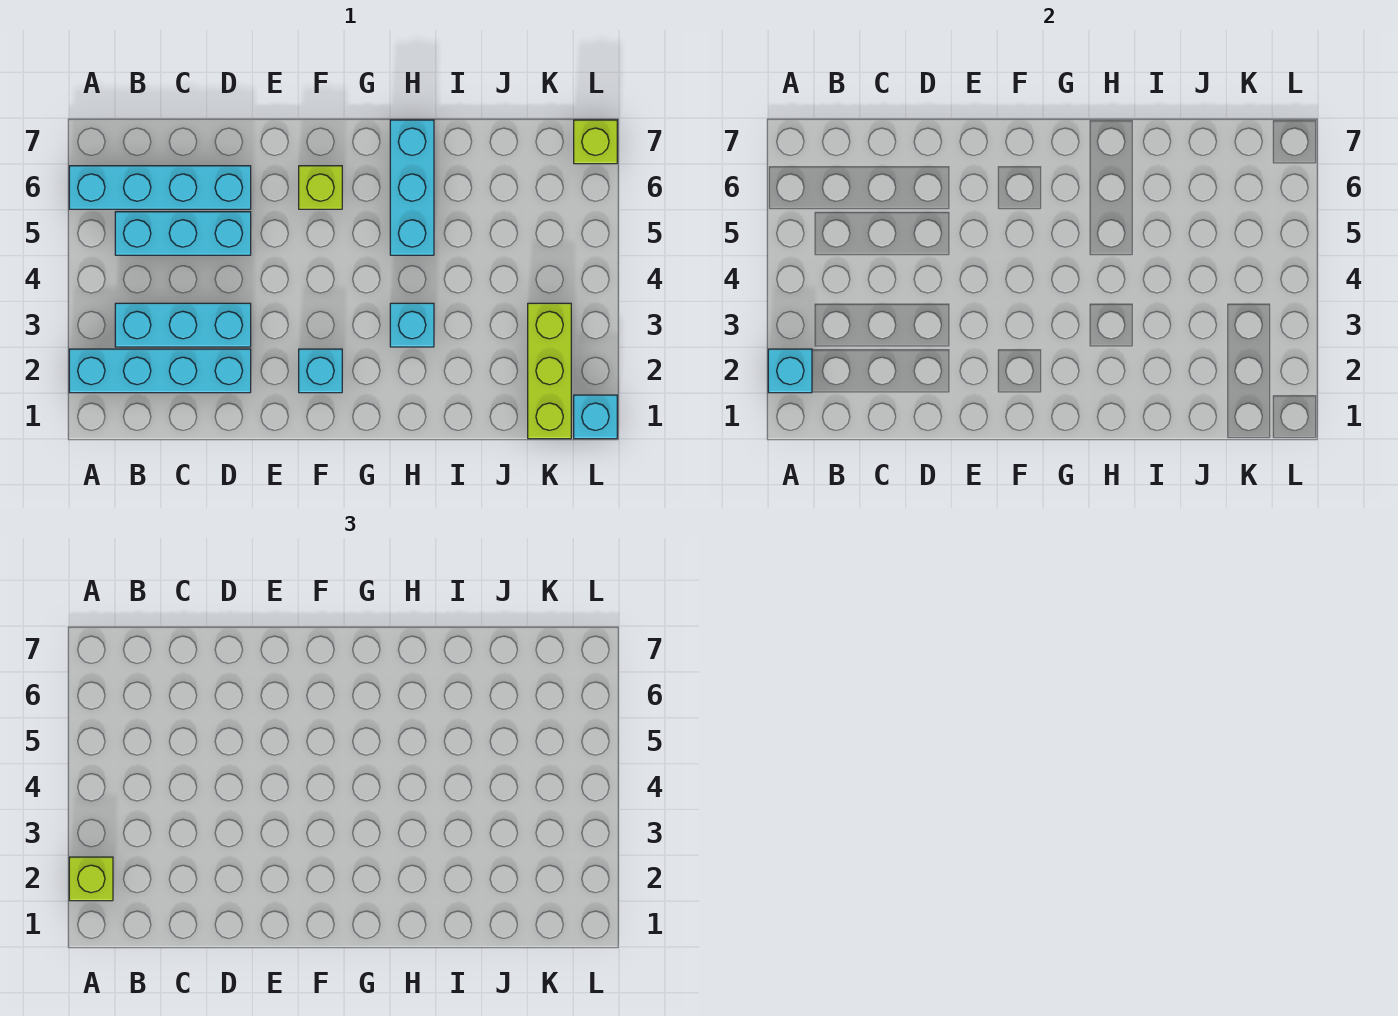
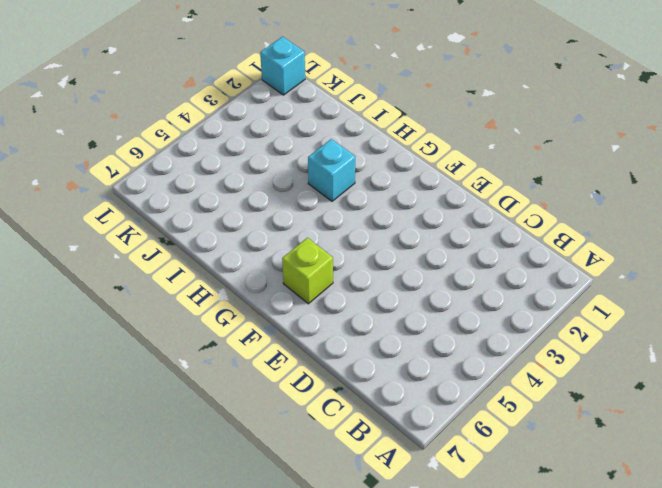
none -> cyan brick A2:D2 level 1
none -> cyan brick A6:D6 level 1
none -> cyan brick B3:D3 level 1

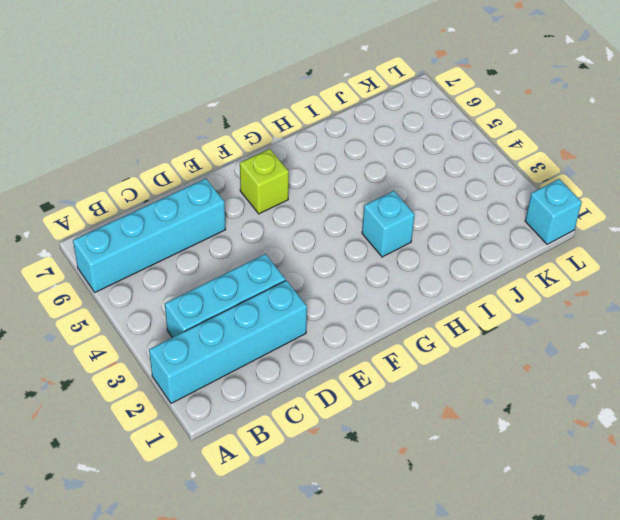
none -> cyan brick B5:D5 level 1
none -> cyan brick F2 level 1
none -> cyan brick H5:H7 level 1

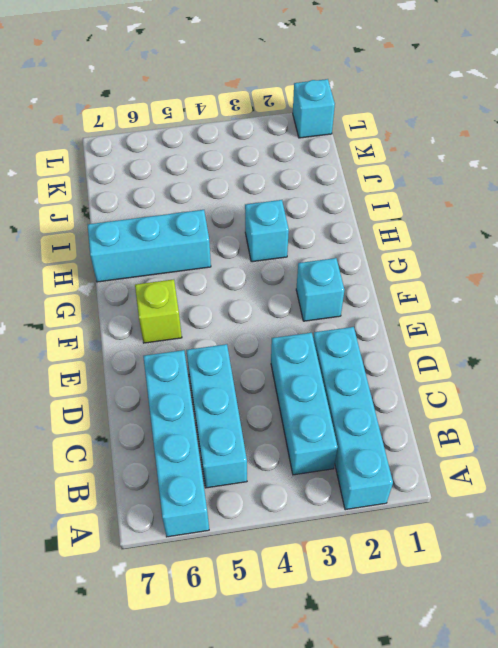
none -> lime brick K1:K3 level 1
none -> lime brick L7 level 1
none -> cyan brick A2 level 2

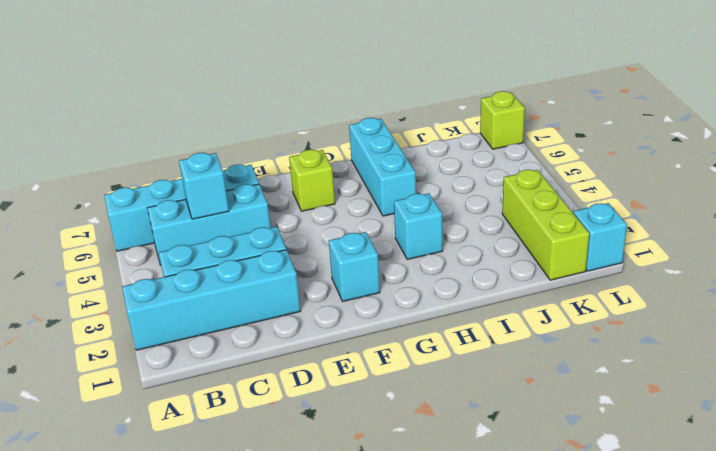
cyan brick C5 level 2 -> cyan brick A2 level 2
none -> lime brick A2 level 3

